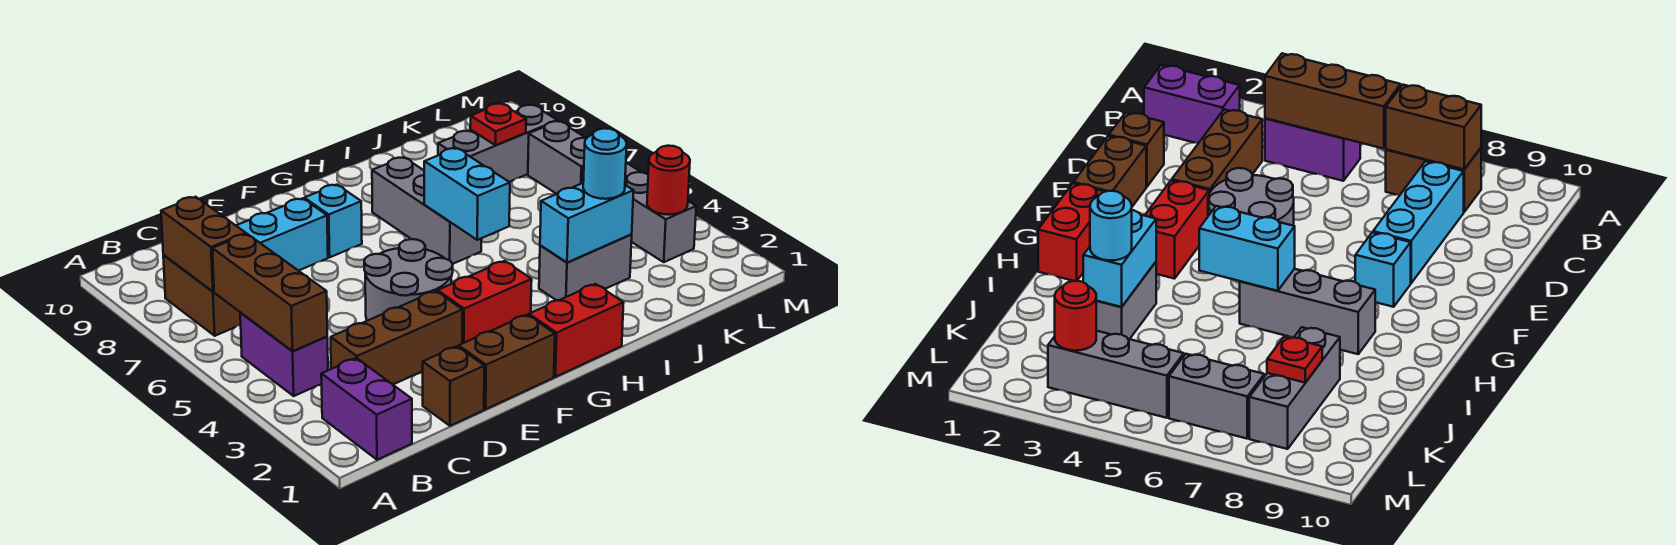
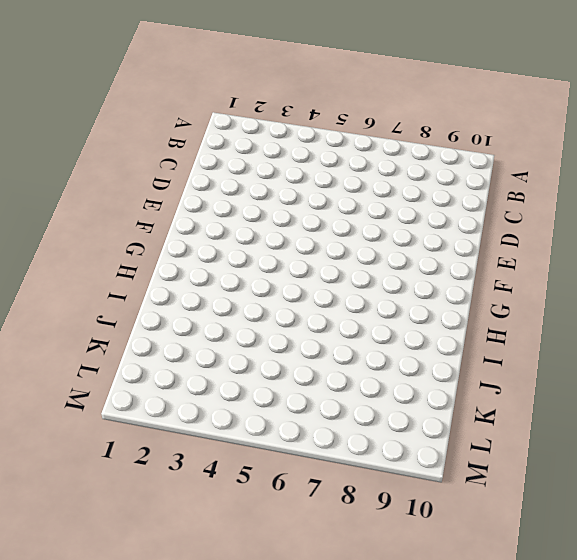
none -> purple brick B1:B2 level 1
none -> purple brick B4:B5 level 1
none -> brown brick B7:B8 level 1

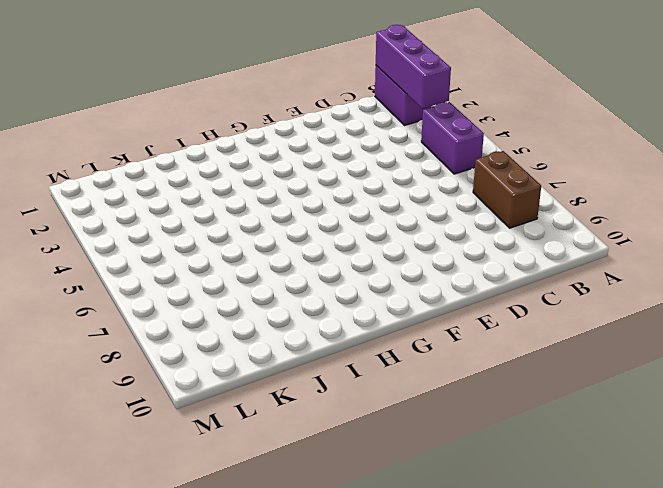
purple brick B1:B3 level 2 -> none
none -> brown brick C3:E3 level 1
none -> cyan brick C8:E8 level 1
none -> brown brick D1 level 1

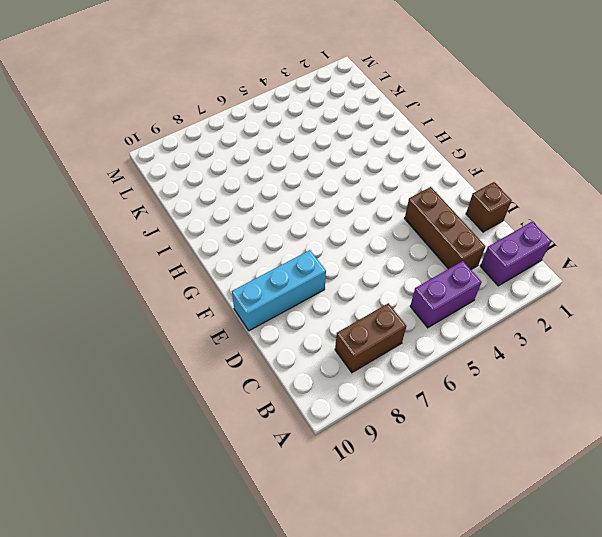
cyan brick E8:E10 level 1 -> cyan brick C8:E8 level 1
none -> brown brick E1:F1 level 1
none -> grey round brick E4:F5 level 1
none -> red brick F3:G3 level 1

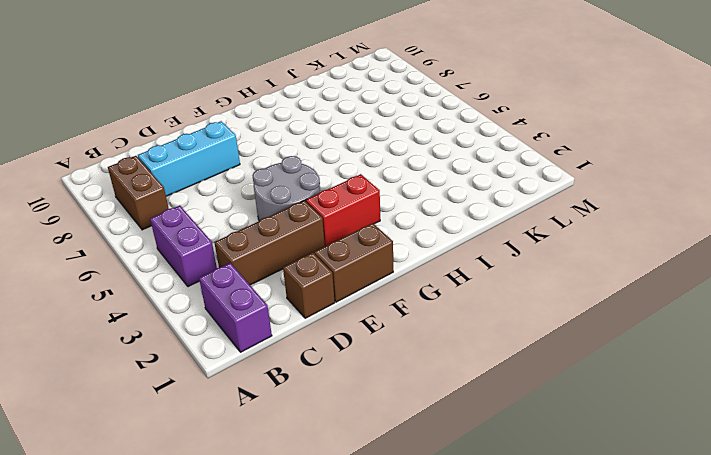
none -> cyan brick F8 level 1
none -> red brick G1:H1 level 1
none -> grey brick H6:H8 level 1

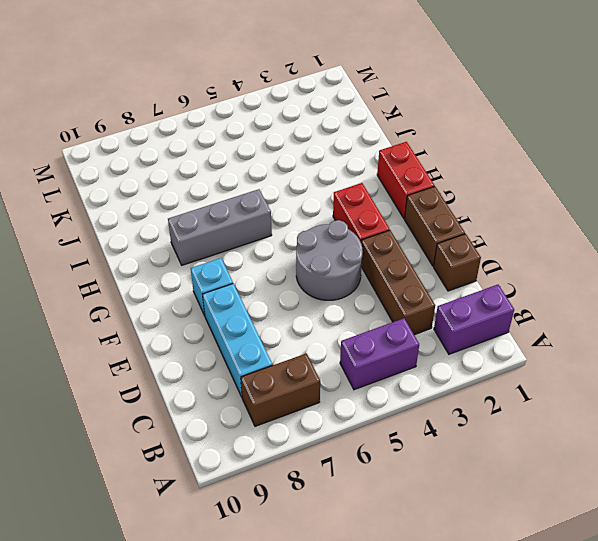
none -> grey brick I3:J3 level 1
none -> grey brick J8:L8 level 1
none -> grey brick L3:L5 level 1

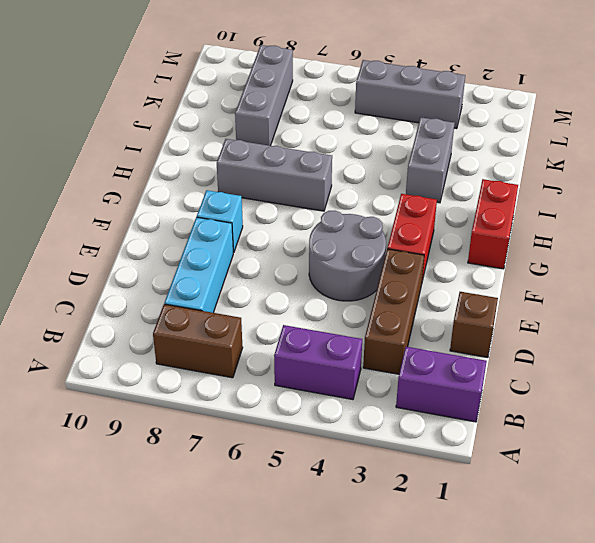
none -> brown brick E1:F1 level 1
none -> grey brick L6:L7 level 1
none -> brown brick B4:B6 level 2

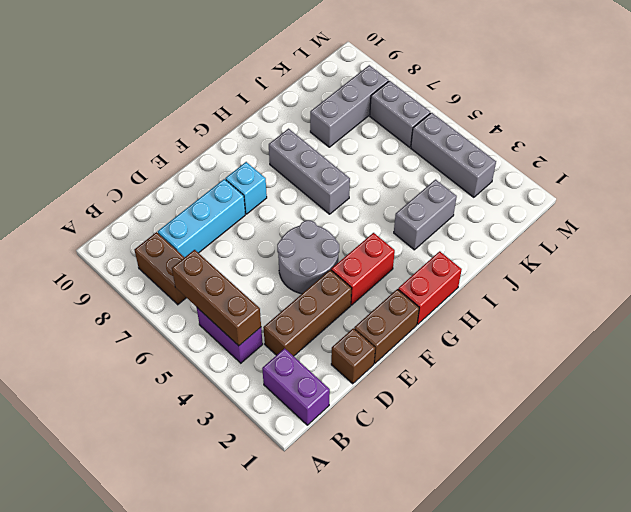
none -> brown brick B7:B8 level 2
none -> cyan brick H5:H6 level 2
none -> cyan brick I3:J3 level 2

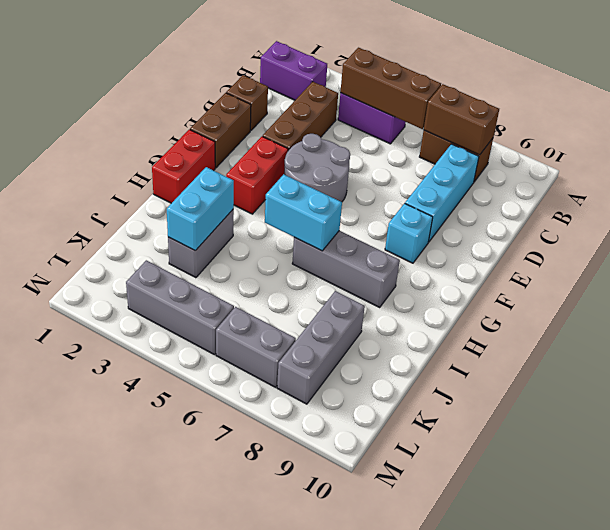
none -> red plate K8 level 2
none -> red round brick L3 level 2
none -> cyan round brick J3 level 3

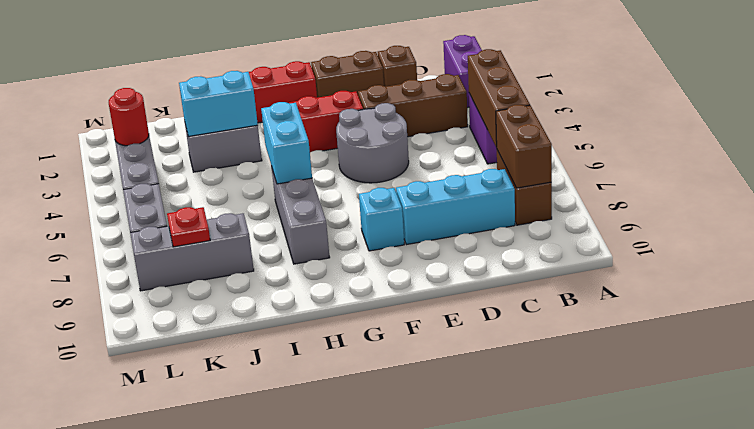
none -> cyan round brick J3 level 3

